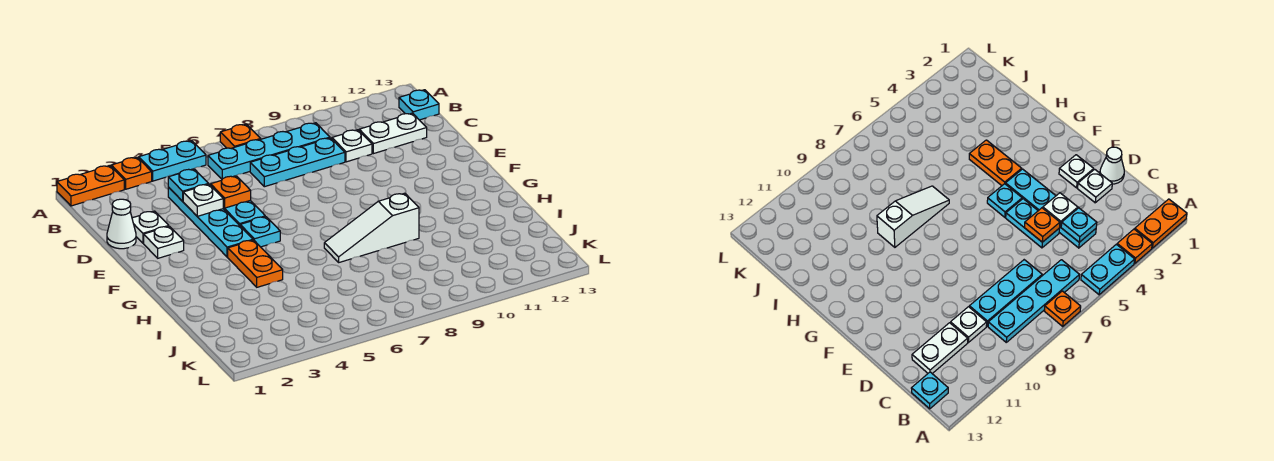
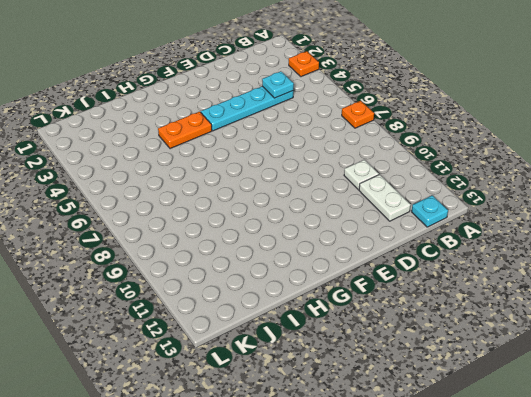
none -> orange plate A1:A2 level 1
none -> cyan plate A4:A5 level 1
none -> cyan plate B6:B9 level 1

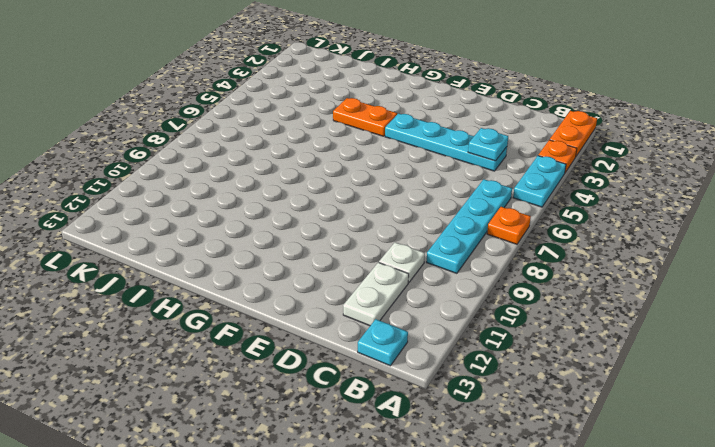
none -> cyan plate C7:C9 level 1
none -> white cone D1 level 1
none -> white plate D2 level 1

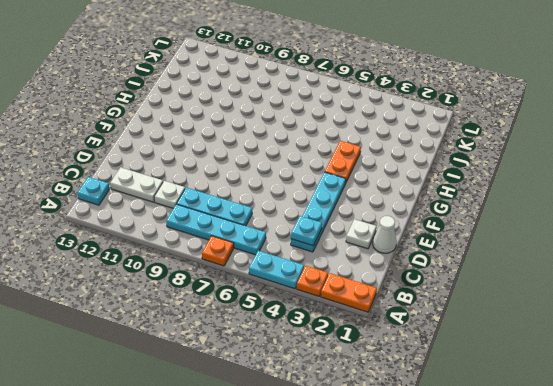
none -> cyan plate D5:E5 level 1
none -> white plate E2 level 1
none -> cyan plate F5 level 1

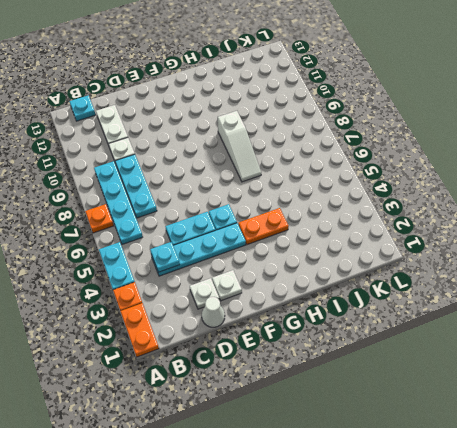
none -> white plate D4 level 2
none -> orange plate D5 level 2

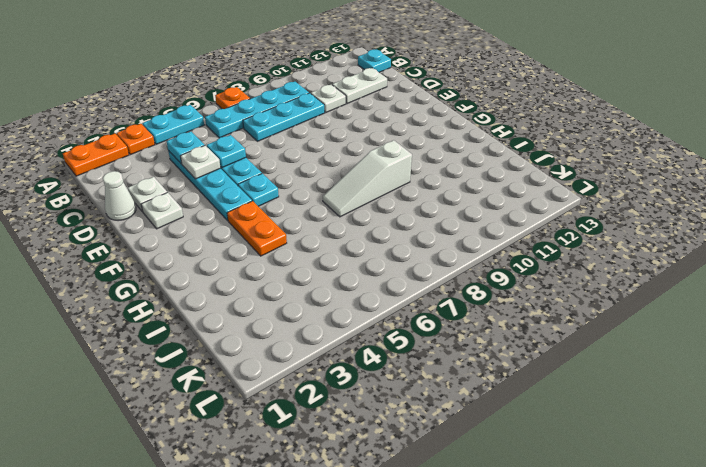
cyan plate D5 level 2 -> orange plate D5 level 2

